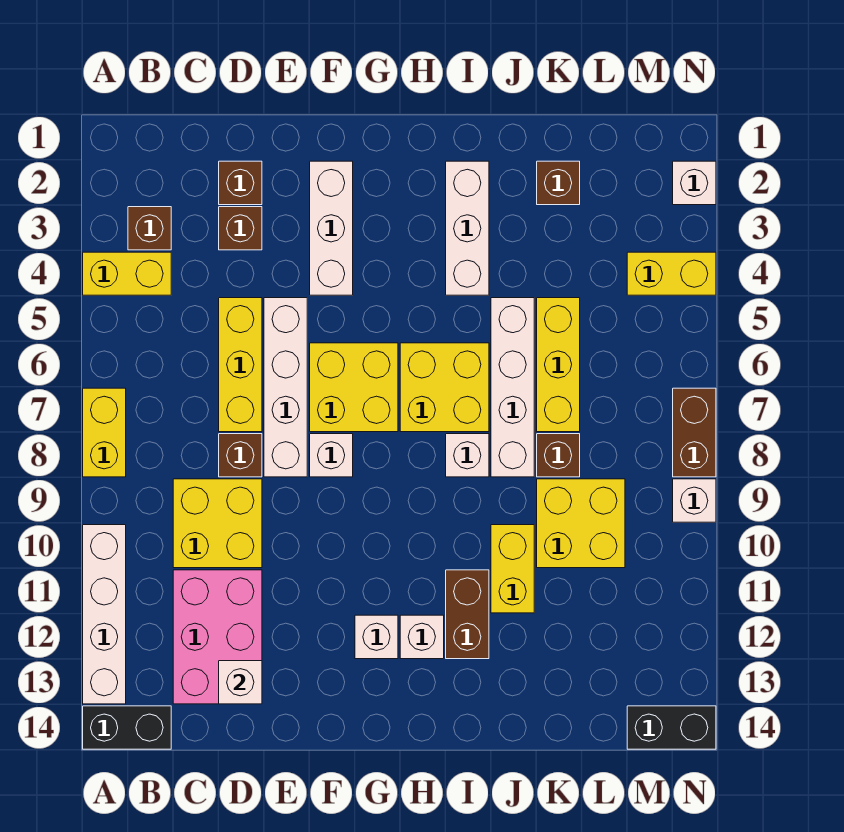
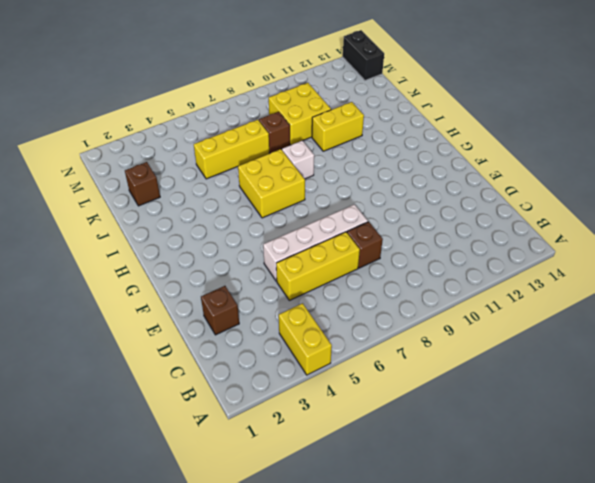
none -> yellow brick A7:A8 level 1
none -> white brick A10:A13 level 1
none -> black brick A14:B14 level 1
none -> brown brick B3 level 1

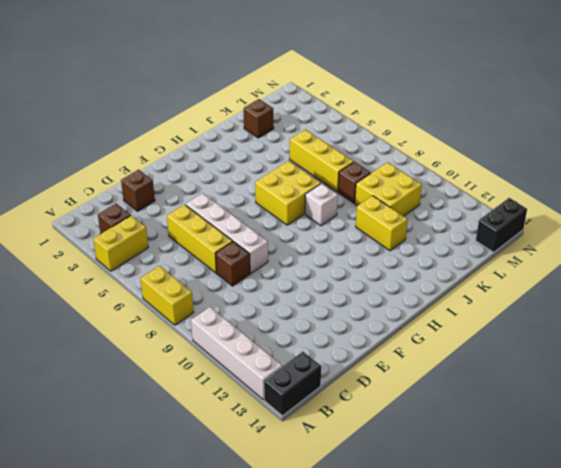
none -> yellow brick C9:D10 level 1
none -> pink brick C11:D13 level 1
none -> brown brick D3 level 1
none -> white brick F2:F4 level 1

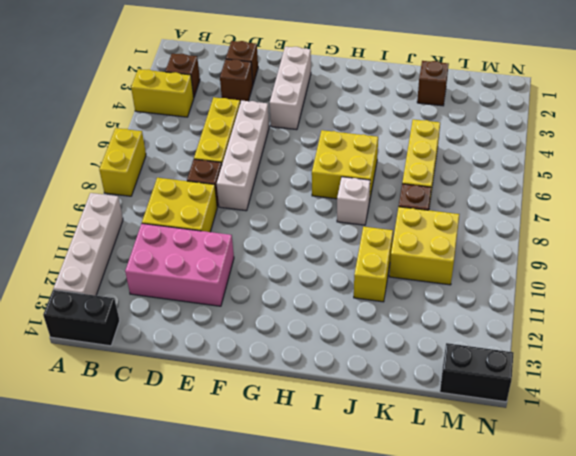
pink brick C11:E12 level 1 -> pink brick C11:D13 level 1
none -> yellow brick F6:G7 level 1
none -> white brick F8 level 1
none -> white brick G12 level 1
none -> white brick H12 level 1

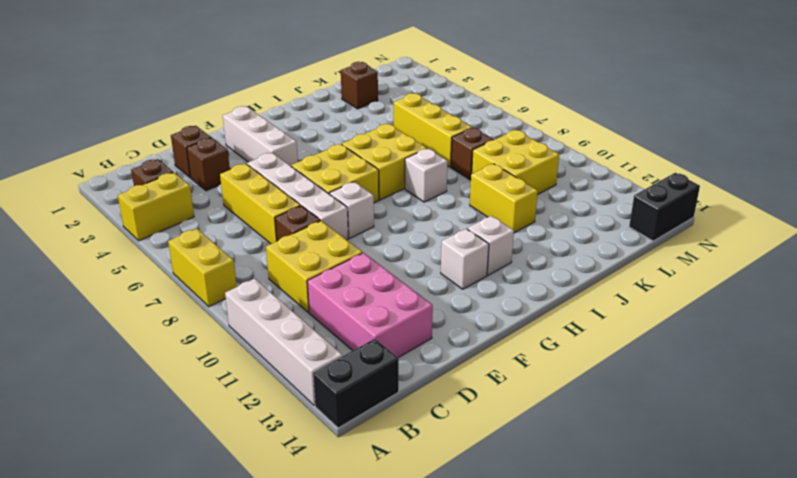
none -> white brick I2:I4 level 1
none -> brown brick I11:I12 level 1
none -> white brick J5:J8 level 1
none -> yellow brick M4:N4 level 1

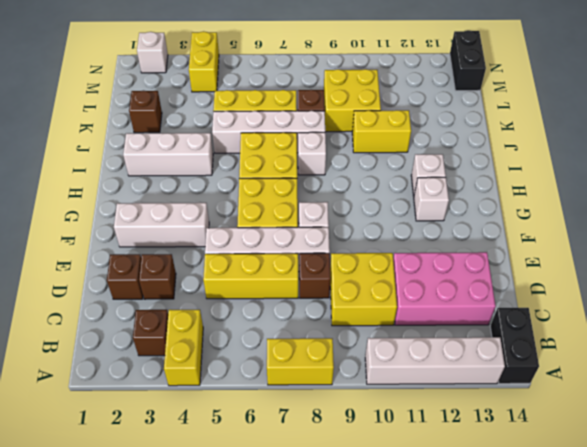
none -> brown brick I11:I12 level 1
none -> brown brick N7:N8 level 1
none -> white brick N9 level 1
none -> white brick D13 level 2

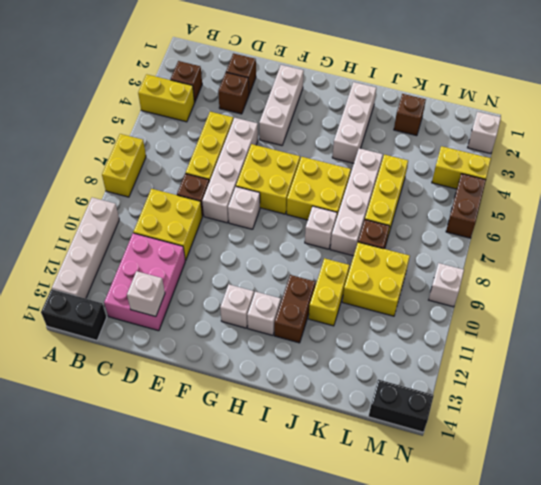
brown brick N5:N6 level 1 -> brown brick N7:N8 level 1

